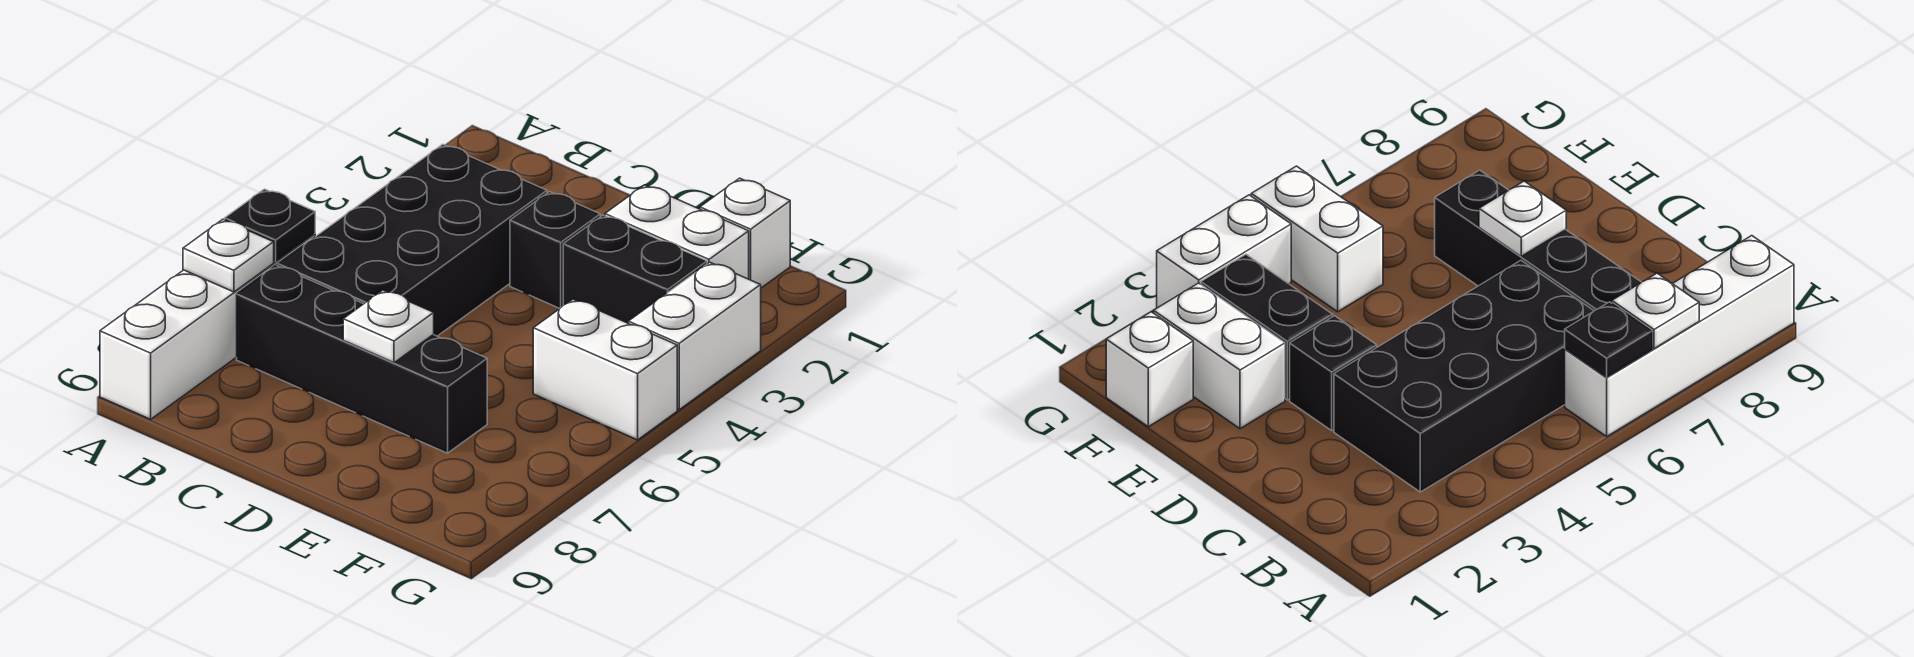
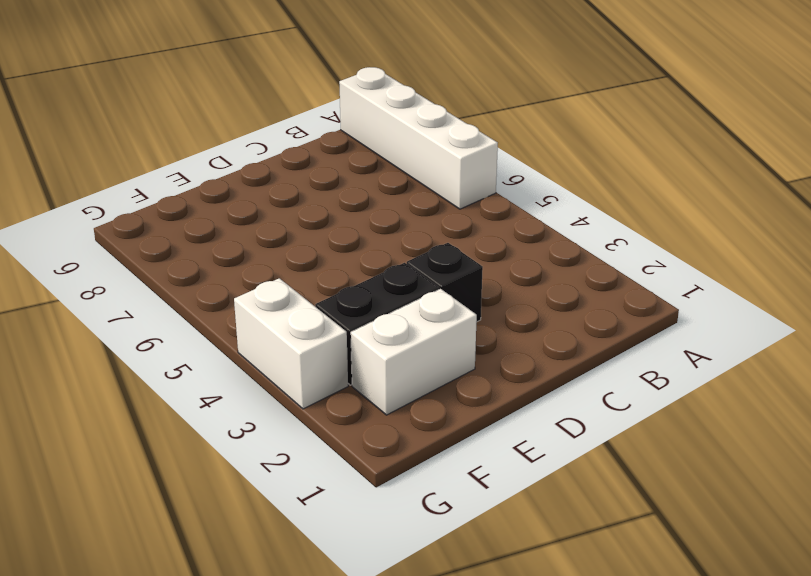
none -> black brick B3:C6 level 1
none -> black brick B7:E7 level 1
none -> white brick F1 level 1

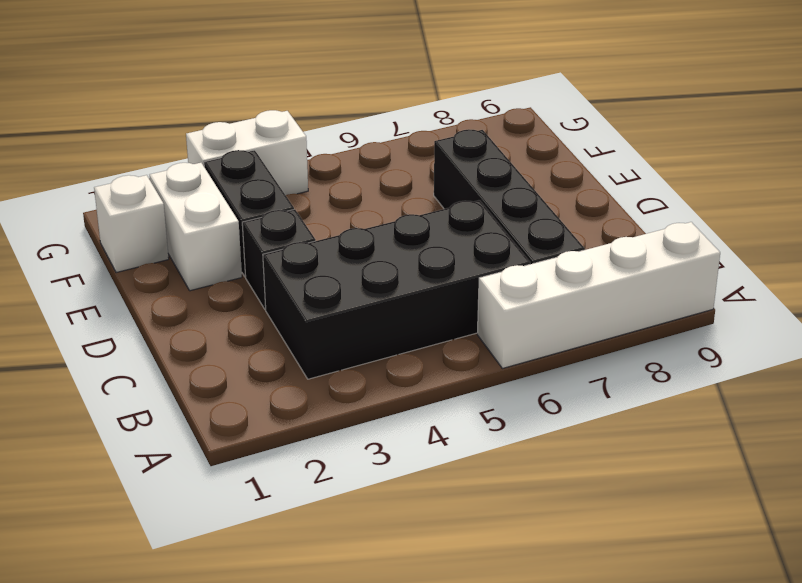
none -> white brick F5:G5 level 1
none -> black plate A6 level 2
none -> white plate A7 level 2

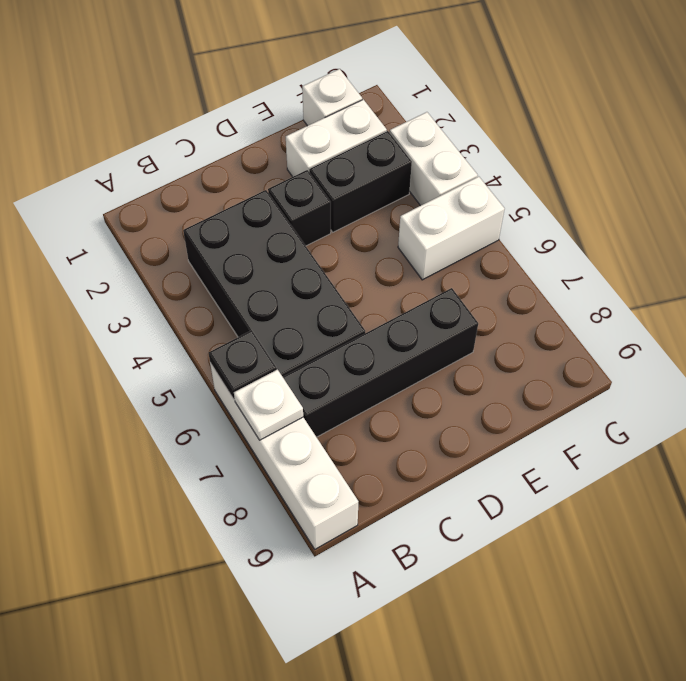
none -> white plate D7 level 2

